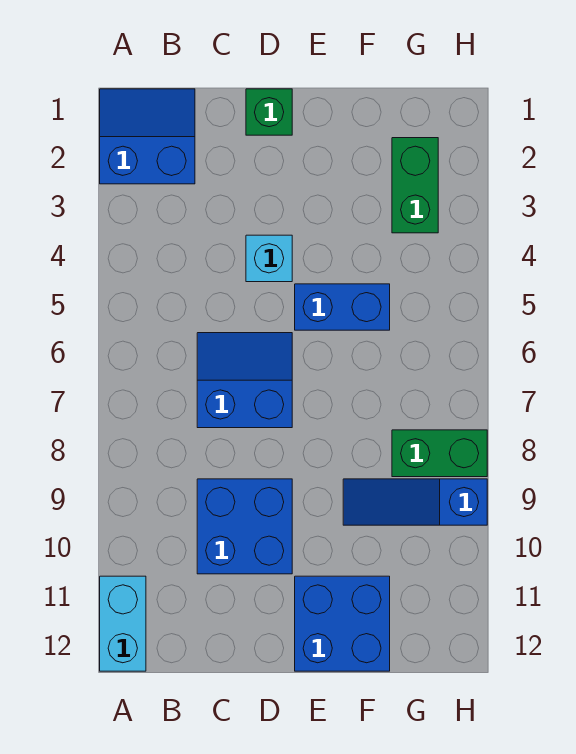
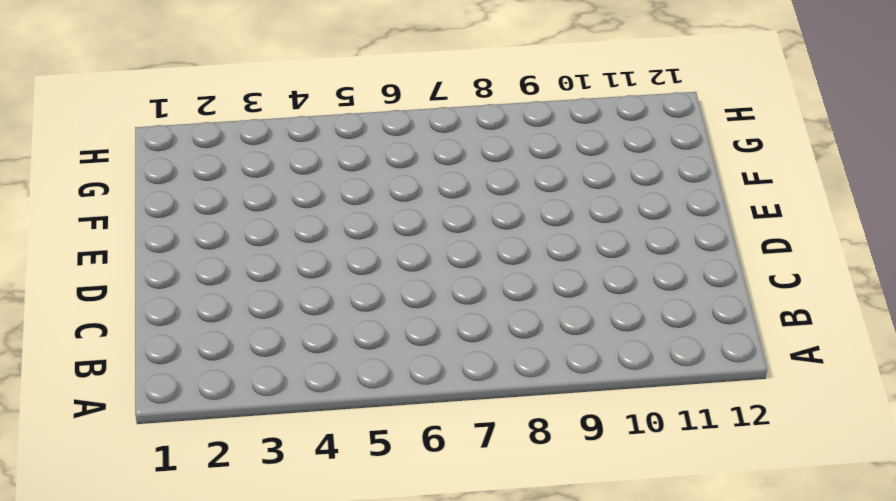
none -> blue slope A1:B2 level 1 top 2
none -> cyan brick A11:A12 level 1

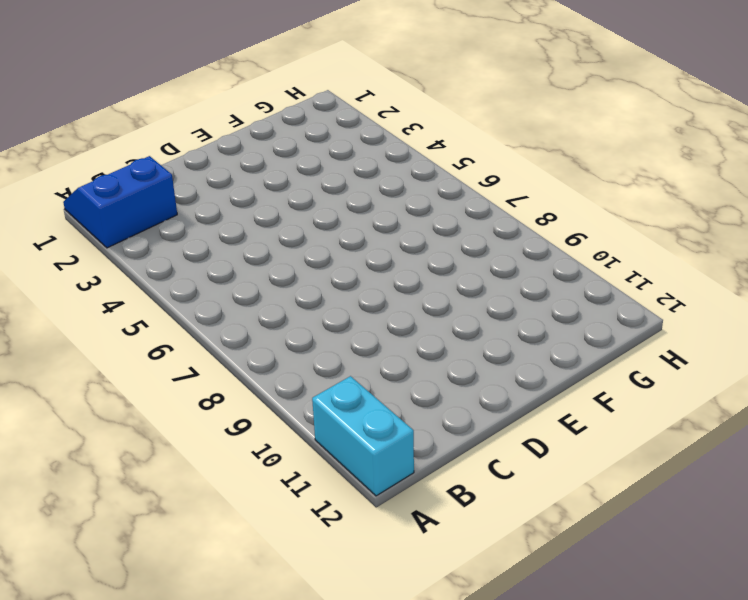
none -> blue slope C6:D7 level 1 top 7
none -> blue brick C9:D10 level 1

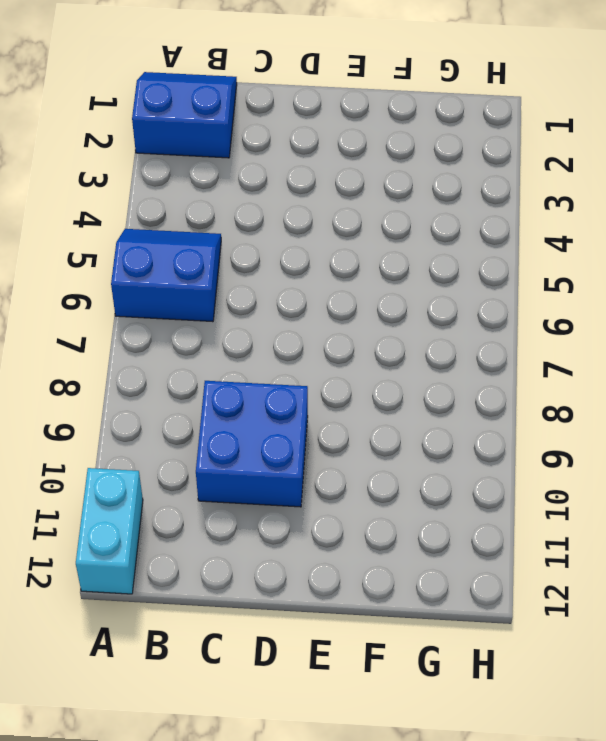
blue slope A5:B6 level 1 top 6 -> blue slope C6:D7 level 1 top 7
none -> green brick D1 level 1
none -> cyan brick D4 level 1

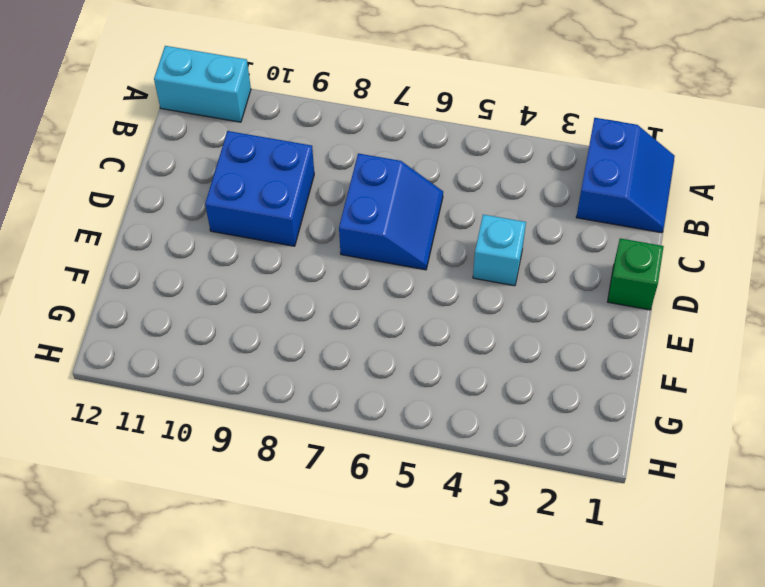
none -> blue brick E5:F5 level 1
none -> blue brick E11:F12 level 1

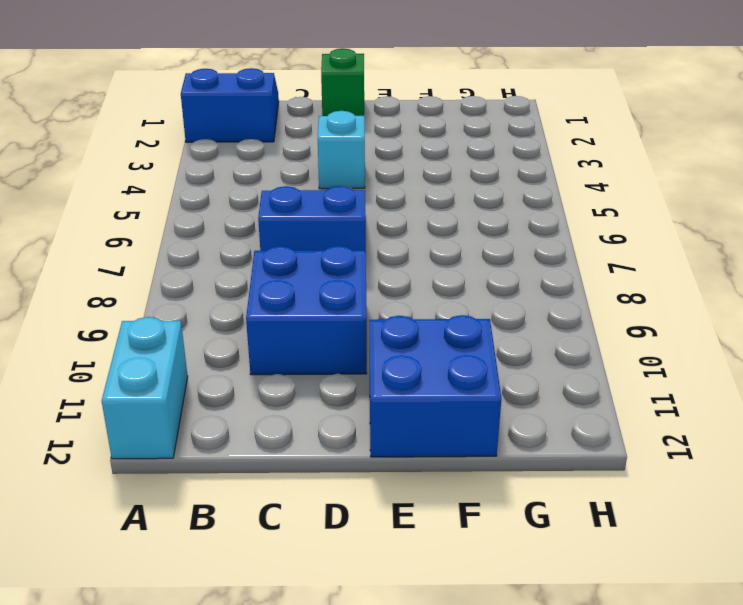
none -> blue brick E5:F5 level 1
none -> blue slope F9:H9 level 1 top H

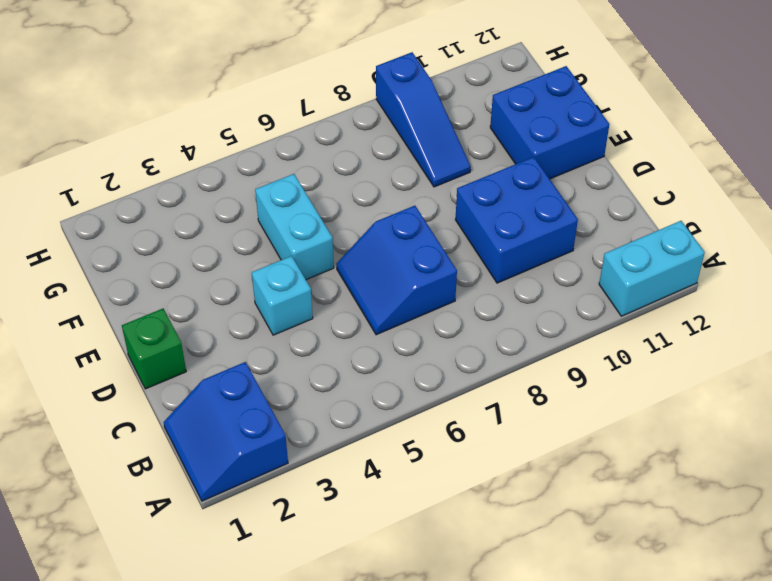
cyan brick E5:F5 level 1 -> blue brick E5:F5 level 1
none -> green brick G2:G3 level 1
none -> green brick G8:H8 level 1

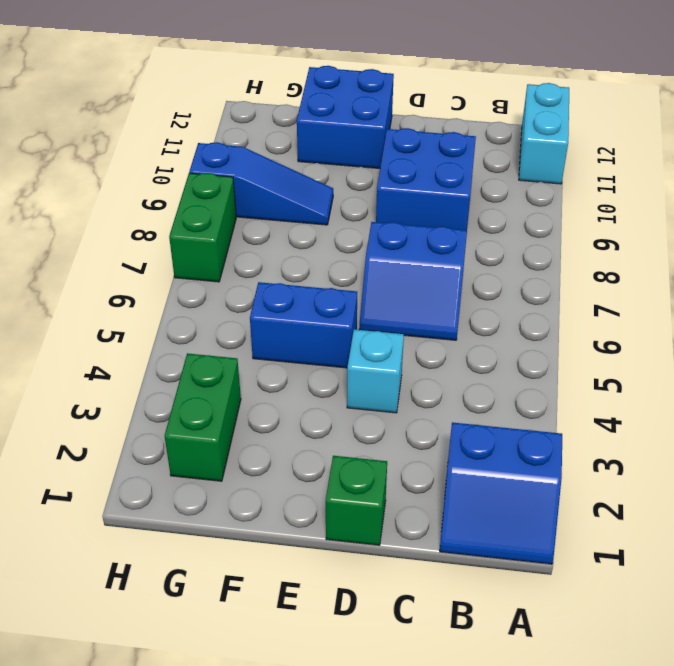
green brick H7:H8 level 1 -> green brick G8:H8 level 1

